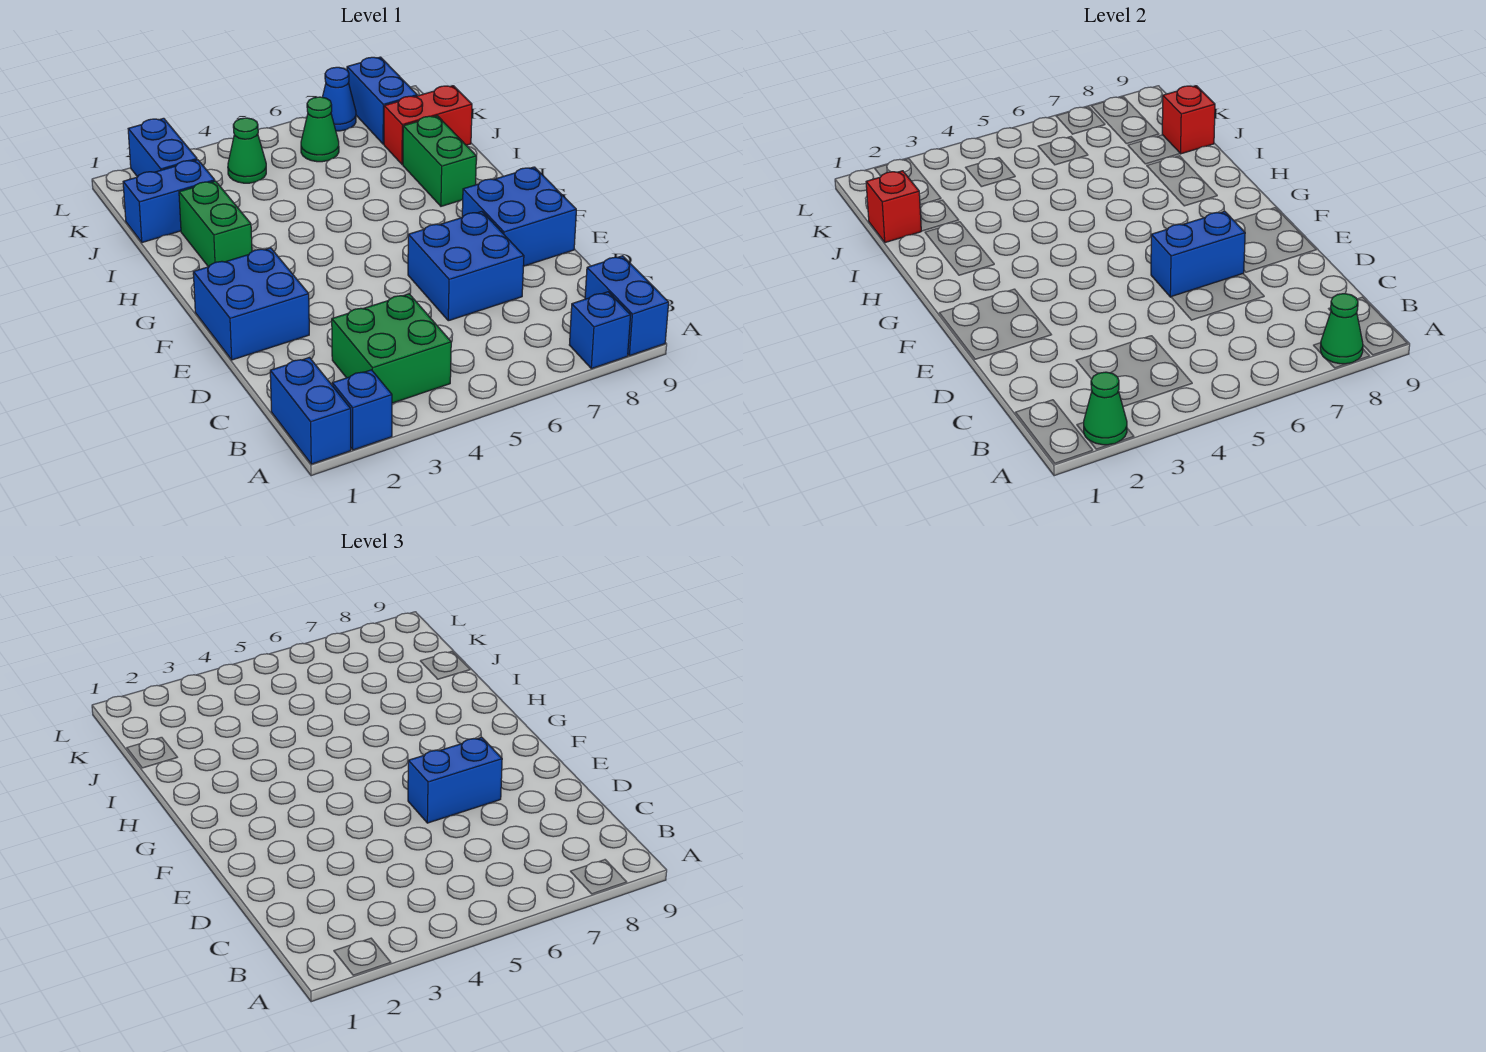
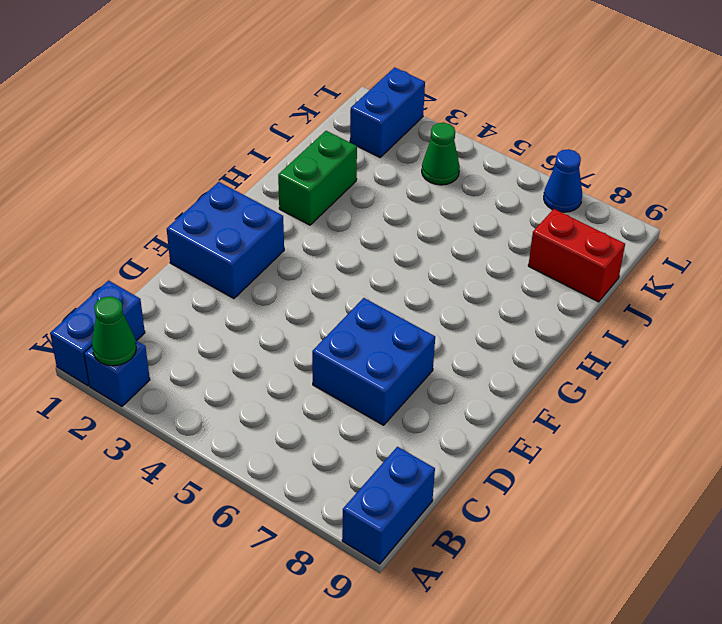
none -> blue brick A8 level 1
none -> green brick B3:C4 level 1
none -> blue brick E8:F9 level 1

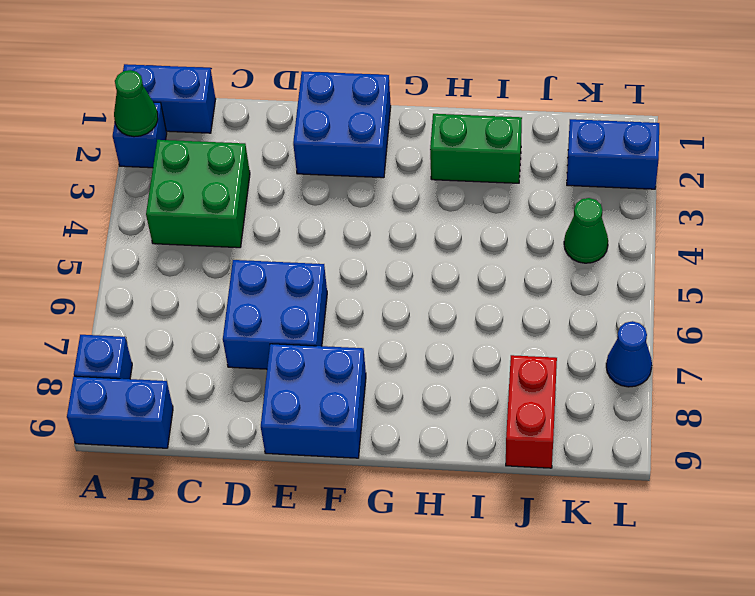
none -> green brick H8:I8 level 1
none -> blue brick J1:J2 level 1
none -> green cone K6 level 1

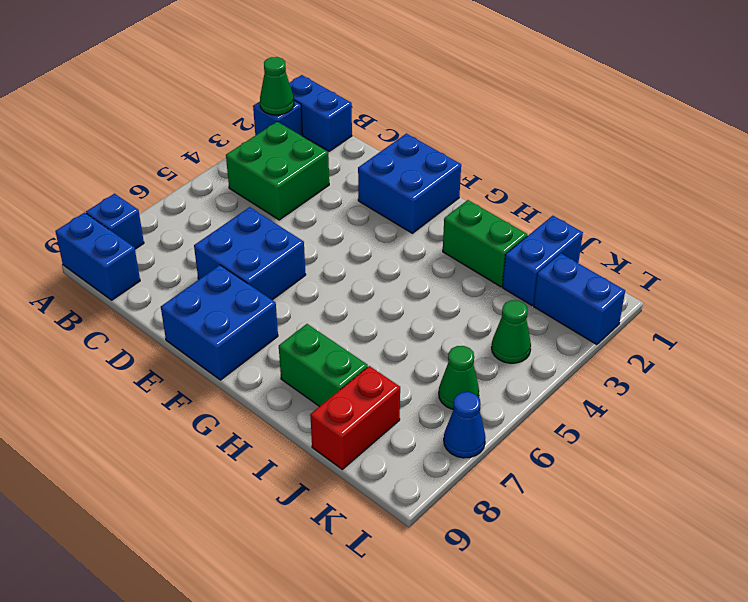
none -> blue brick K8:L8 level 1
none -> green cone A8 level 2
none -> blue brick E6:E7 level 2

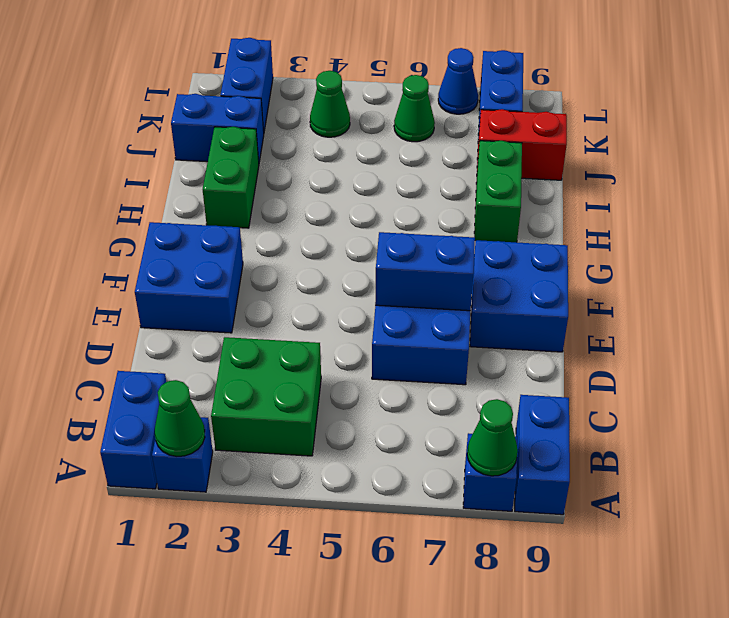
none -> red brick J1 level 2
none -> red brick J9 level 2
none -> blue brick E6:E7 level 3

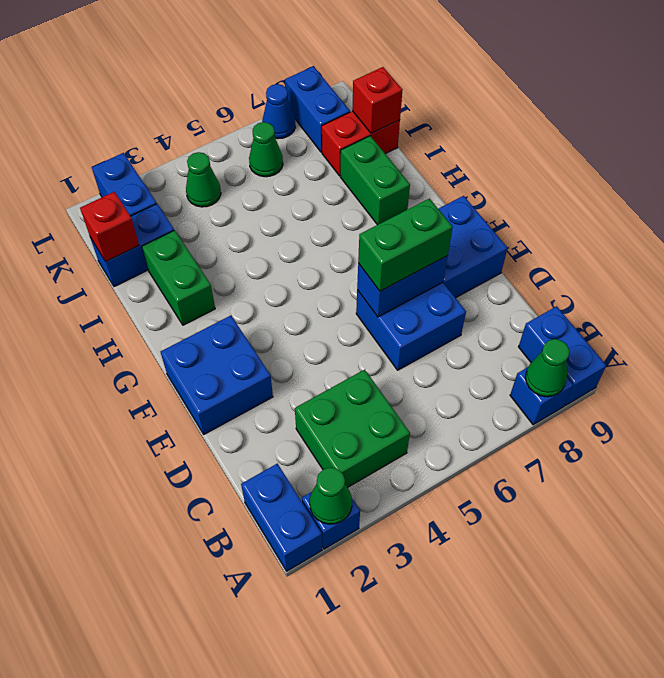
green brick E6:E7 level 3 -> blue brick E6:E7 level 3

